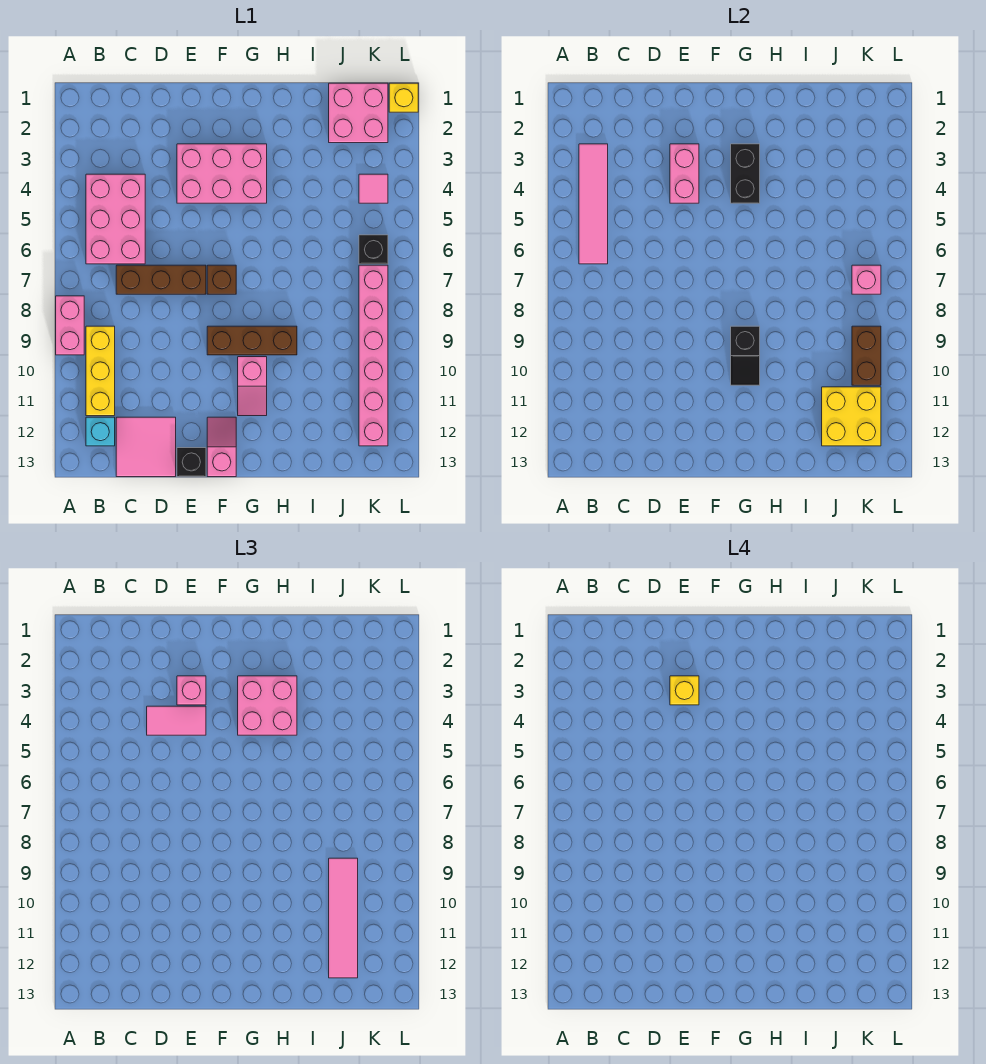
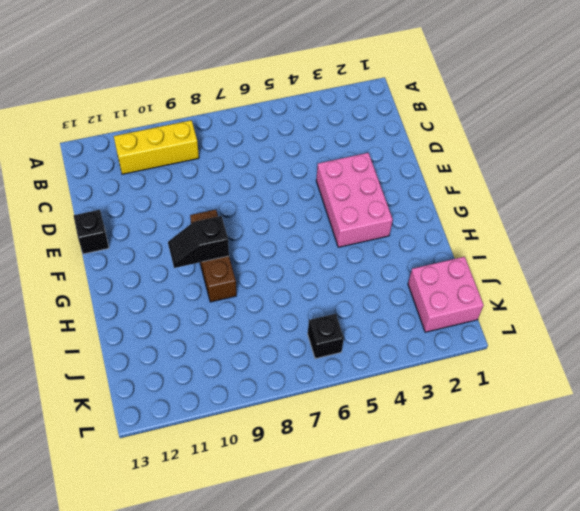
none -> pink brick A8:A9 level 1
none -> pink brick B4:C6 level 1
none -> cyan brick B12 level 1

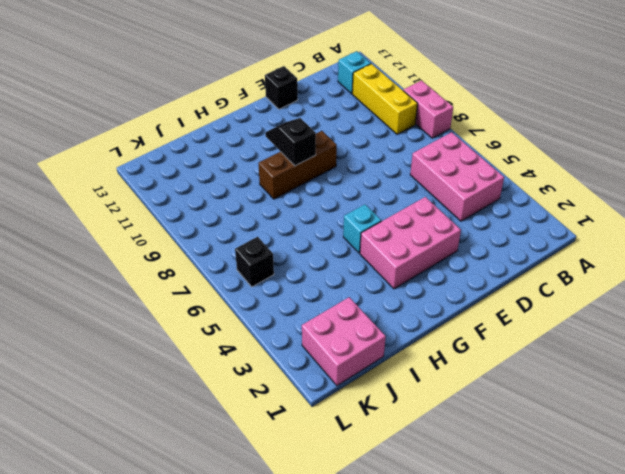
cyan brick G5 level 1 -> none
none -> brown brick C7:E7 level 1
none -> pink tile C12:D13 level 1
none -> brown brick F7 level 1

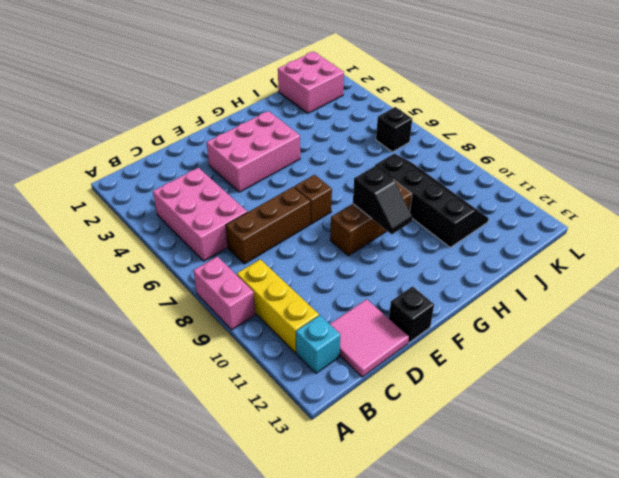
black slope I8:J11 level 1 top I -> none
none -> pink slope F12:F13 level 1 top 13
none -> pink slope G10:G11 level 1 top 10
none -> pink tile K4 level 1

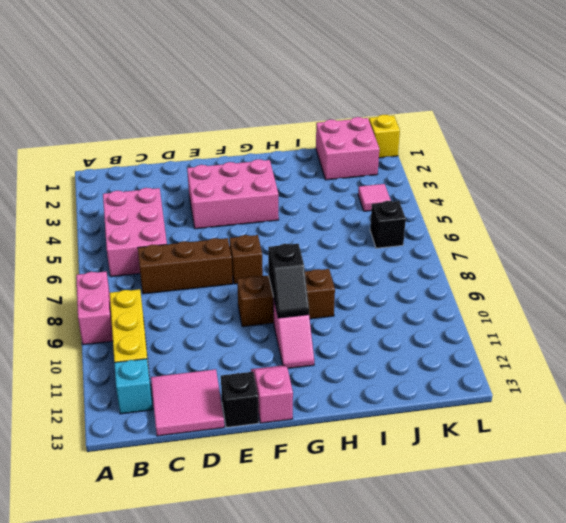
none -> pink brick K7:K12 level 1
none -> pink tile B3:B6 level 2
none -> pink brick E3:E4 level 2

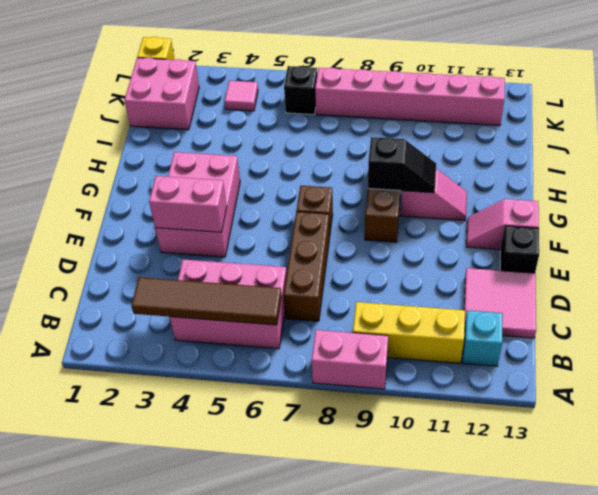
brown tile B3:B6 level 2 -> pink tile B3:B6 level 2
none -> black brick G3:G4 level 2
none -> yellow brick J11:K12 level 2
none -> pink brick K7 level 2

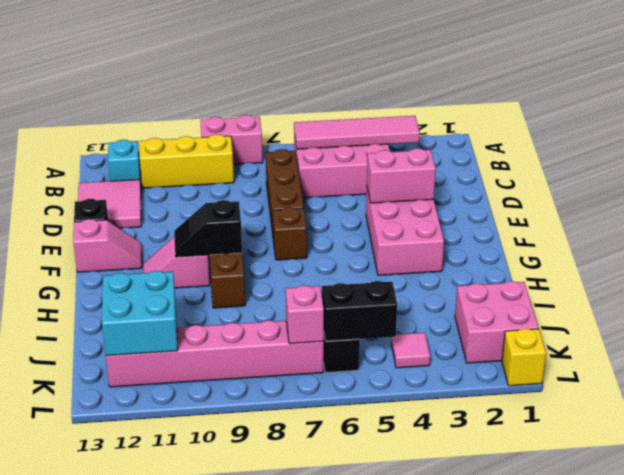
cyan brick J11:K12 level 2 -> yellow brick J11:K12 level 2
black brick K5:K6 level 2 -> black brick G3:G4 level 2
none -> brown brick K9:K10 level 2
none -> pink tile D4:E4 level 3
none -> pink brick E3 level 3

